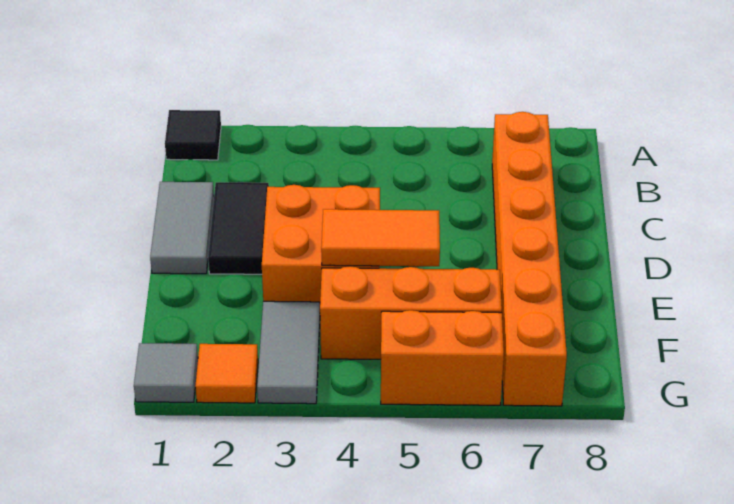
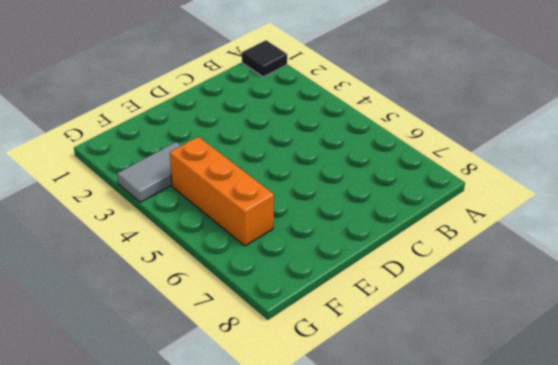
none -> orange brick B7:G7 level 1
none -> grey tile C1:D1 level 1

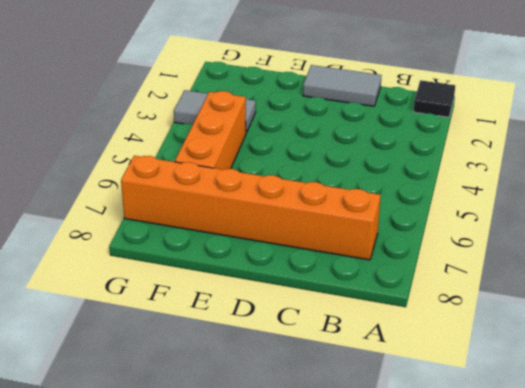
none -> black tile C2:D2 level 1
none -> orange brick D3:E4 level 1

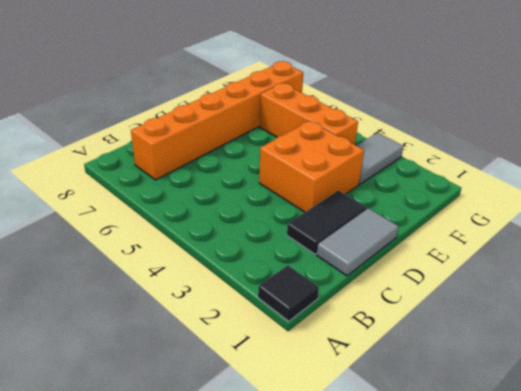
none -> grey tile G1 level 1
none -> orange tile G2 level 1

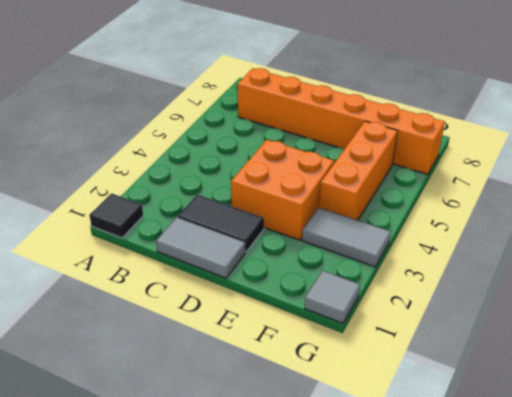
none -> orange tile G2 level 1
none -> orange brick G5:G6 level 1

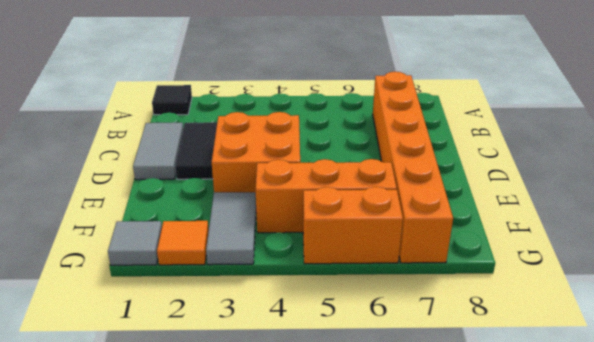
none -> orange tile E4:E5 level 2

